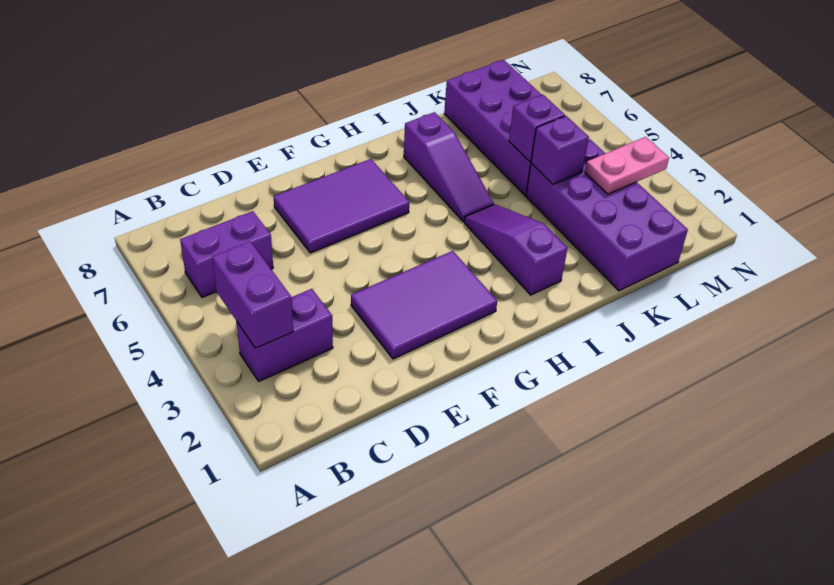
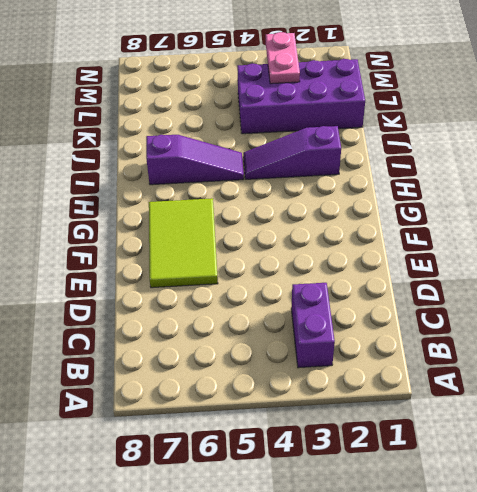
lime tile E6:G7 level 1 -> purple tile E6:G7 level 1
none -> purple brick B6:C6 level 1
none -> purple tile E2:G3 level 1
none -> purple brick K5:L8 level 1

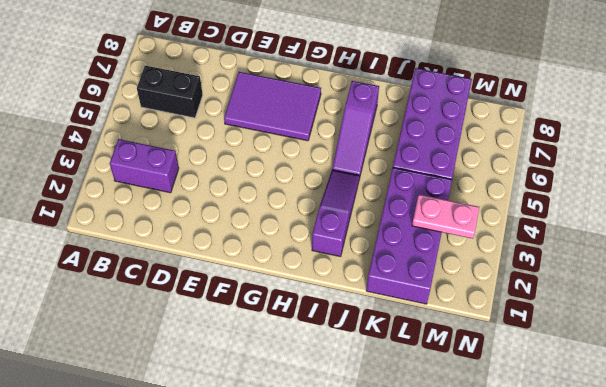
black brick B6:C6 level 1 -> purple brick B6:C6 level 1
none -> purple tile E2:G3 level 1
none -> purple brick B3:B4 level 2
none -> purple brick K4 level 2

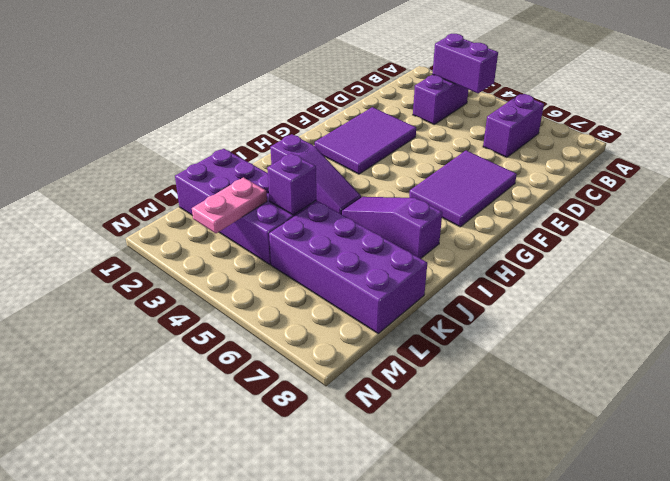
none -> purple brick K5 level 2

